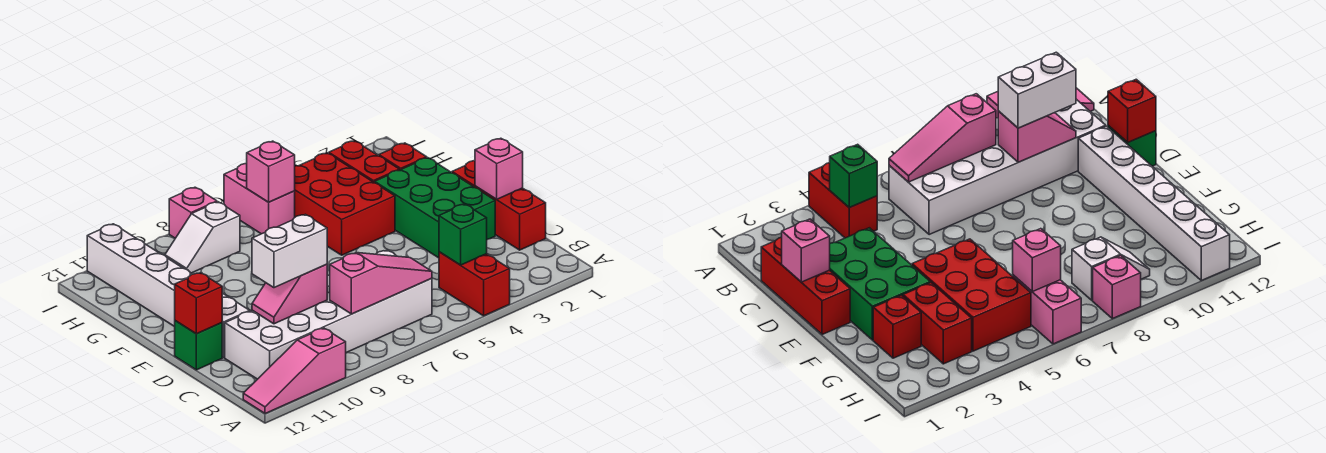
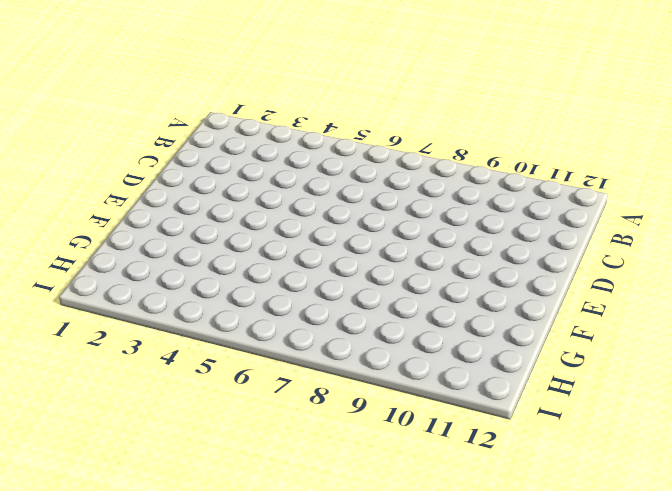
none -> red brick A4:B4 level 1
none -> pink slope A10:A12 level 1 top 10
none -> white brick B6:C11 level 1

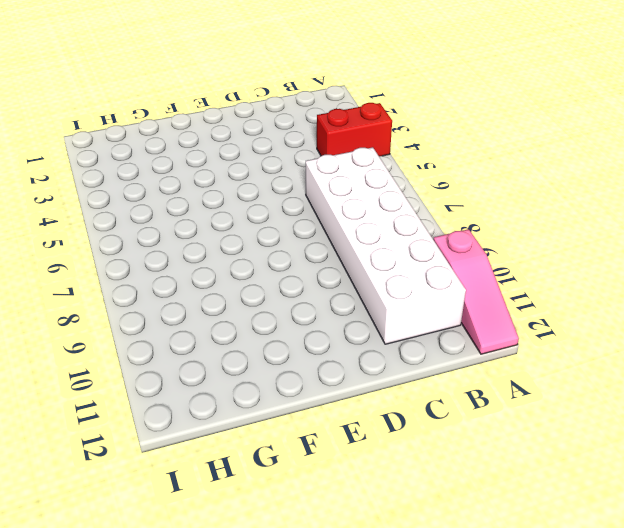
none -> red brick C1:E1 level 1
none -> green brick D2:F3 level 1
none -> white brick D11:I11 level 1

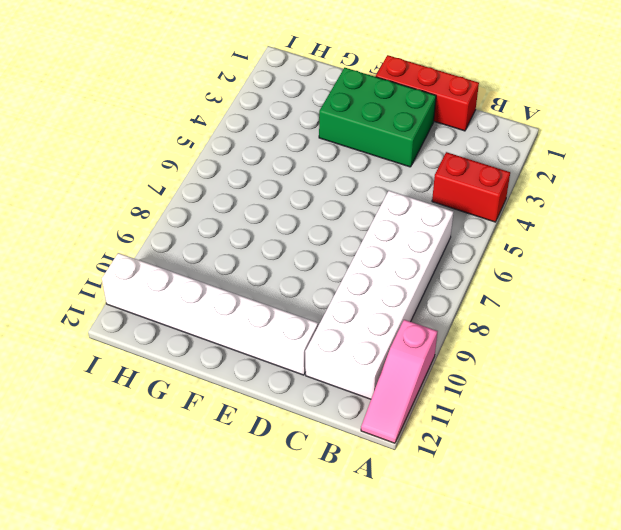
none -> green brick D12 level 1
none -> red brick F4:H5 level 1
none -> red brick G2 level 1

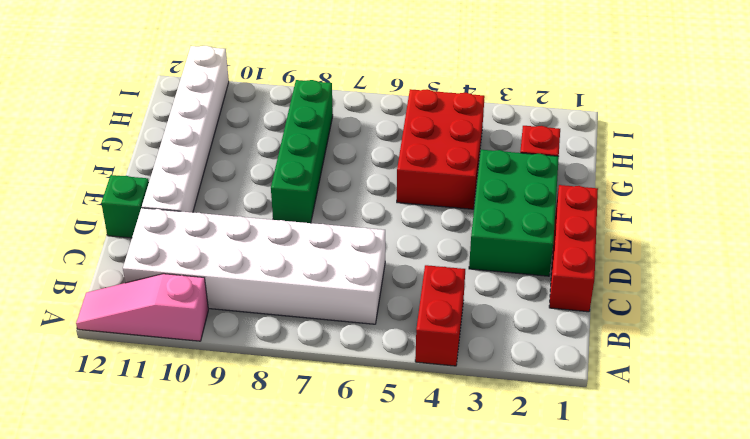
green brick E8:H8 level 1 -> white slope H8:H9 level 1 top 8
none -> red brick G3:H3 level 1
none -> pink brick H6:I6 level 1
none -> pink brick I8 level 1

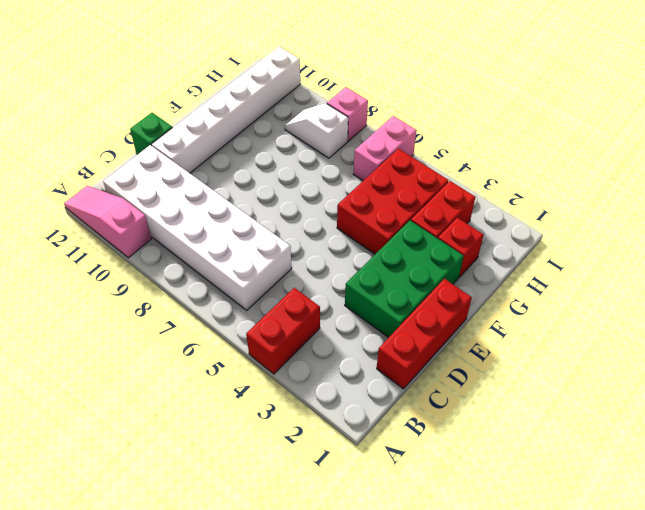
none -> green brick B4 level 2
none -> pink slope B6:B8 level 2 top 8
none -> pink slope C9:C10 level 2 top 9

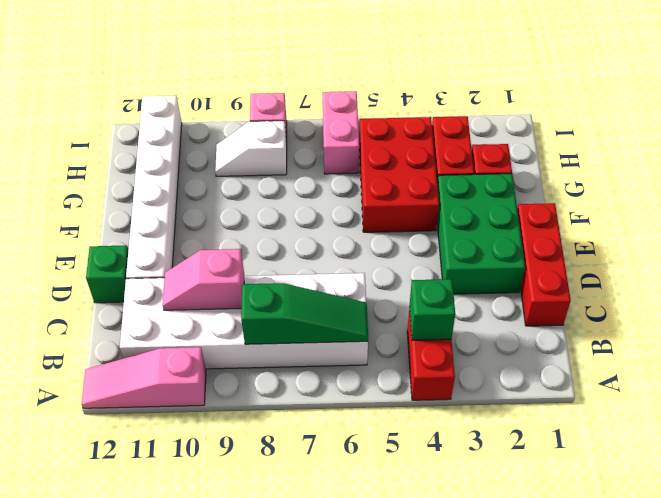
green slope B6:B8 level 2 top 8 -> pink slope B6:B8 level 2 top 8
none -> pink brick D1 level 2
none -> red brick D12 level 2
none -> pink brick H6 level 2

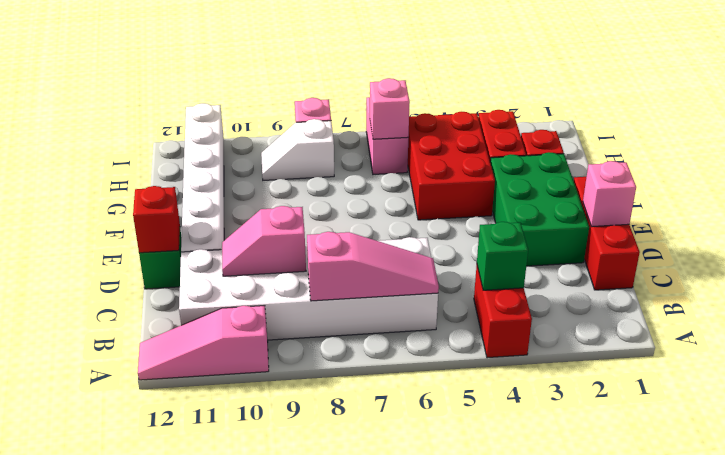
none -> white brick C9:C10 level 3

